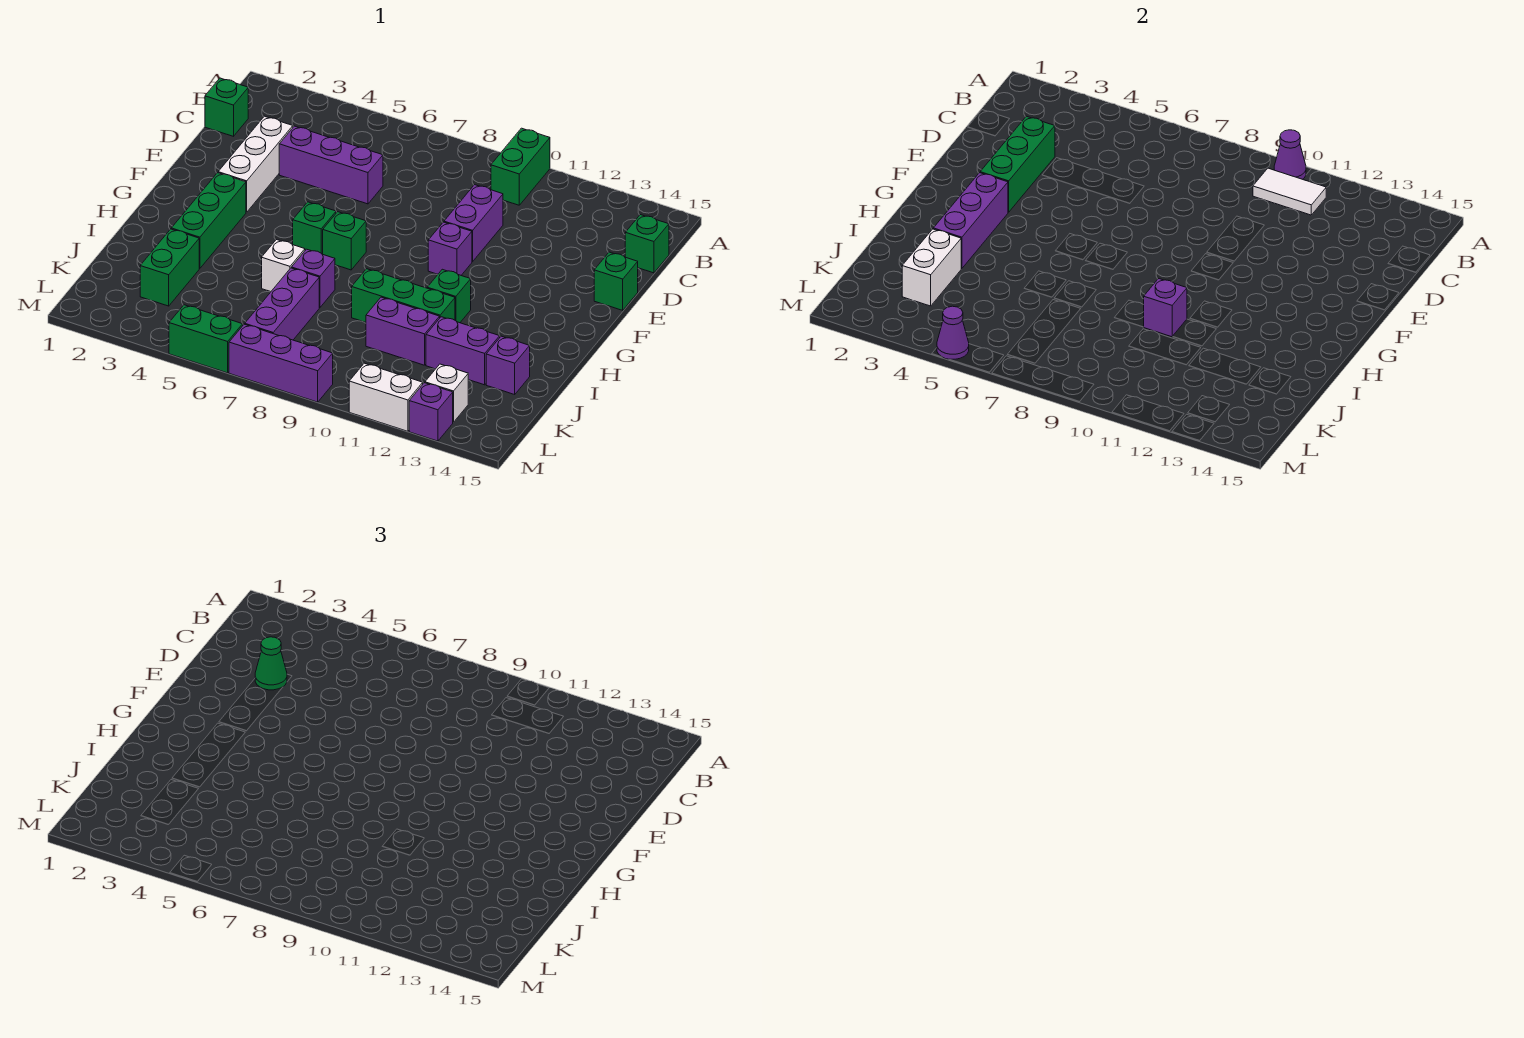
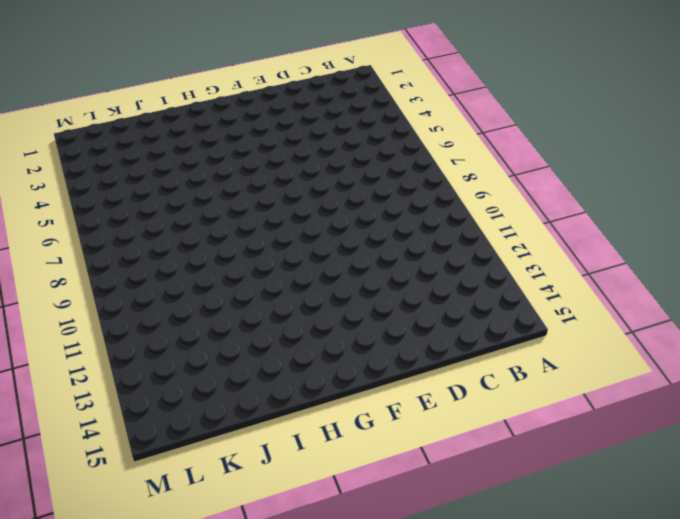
none -> green brick A10:B10 level 1
none -> green brick C1 level 1
none -> green brick C15 level 1
none -> white brick D3:F3 level 1

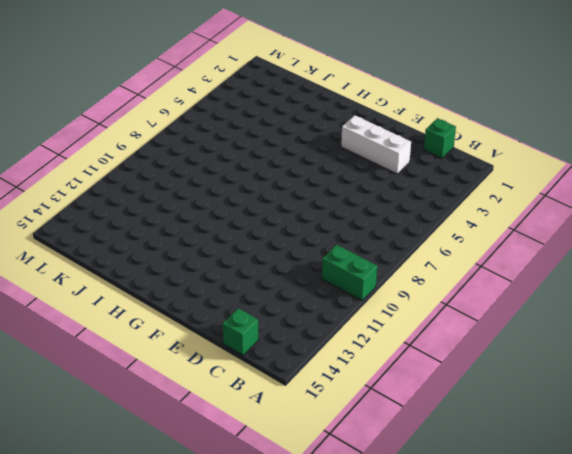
none -> purple brick D4:D6 level 1
none -> purple brick D10:E10 level 1
none -> green brick E15 level 1
none -> purple brick F10 level 1

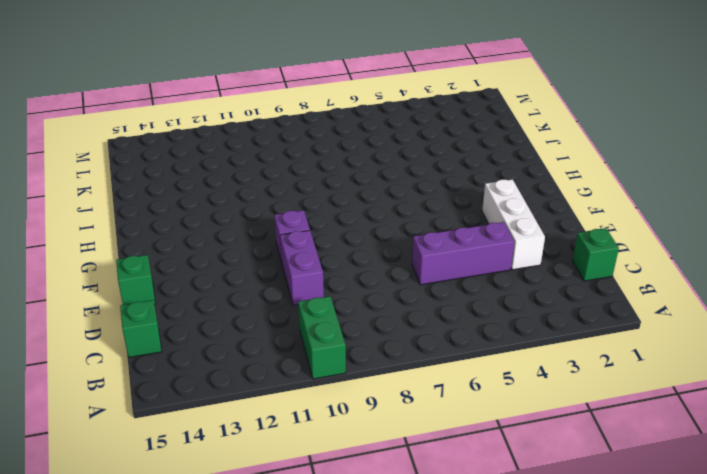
none -> green brick G3:I3 level 1
none -> green brick G6 level 1
none -> green brick G7 level 1
none -> green brick H11 level 1

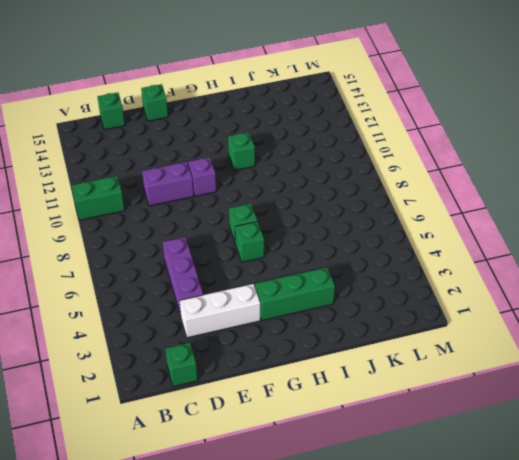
none -> white brick I6 level 1
none -> purple brick I7 level 1
none -> green brick I9:I11 level 1
none -> green brick J3:K3 level 1

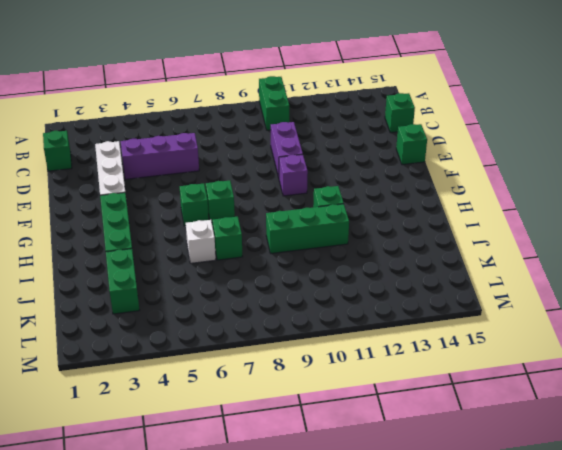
green brick I7 level 1 -> purple brick I7 level 1
none -> purple brick J7:L7 level 1
none -> purple brick J10:J11 level 1
none -> purple brick J12:J13 level 1
none -> purple brick J14 level 1

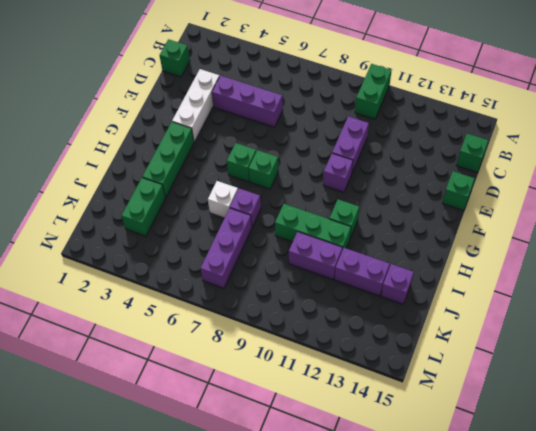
none -> white brick L13 level 1
none -> green brick M5:M6 level 1
none -> purple brick M7:M9 level 1
none -> white brick M11:M12 level 1

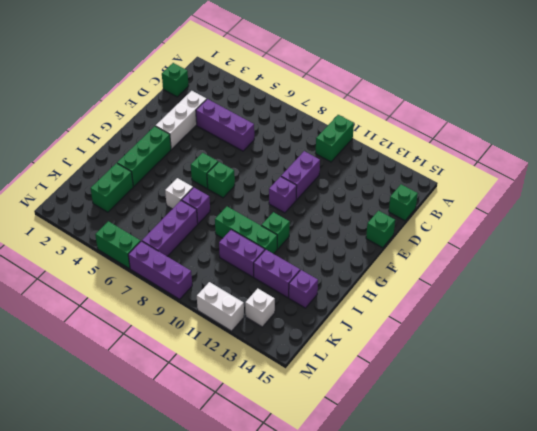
none -> purple brick M13 level 1
none -> purple cone A10 level 2
none -> white tile B10:B11 level 2
none -> green brick D3:F3 level 2

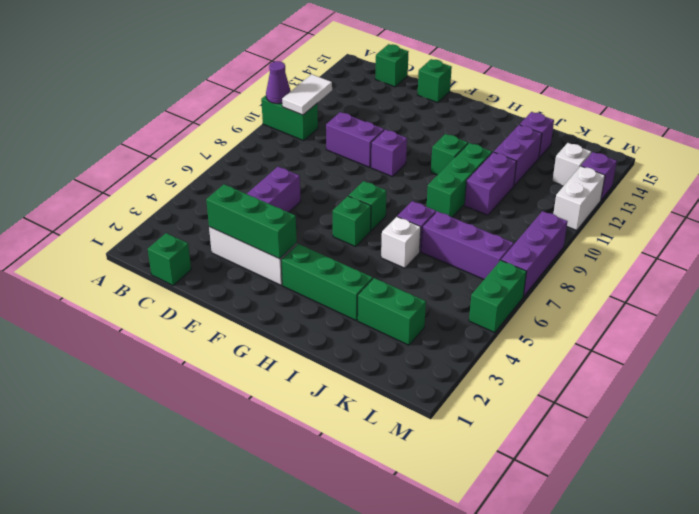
none -> purple brick G3:I3 level 2
none -> purple brick I10 level 2
none -> white brick J3:K3 level 2
none -> purple cone M5 level 2

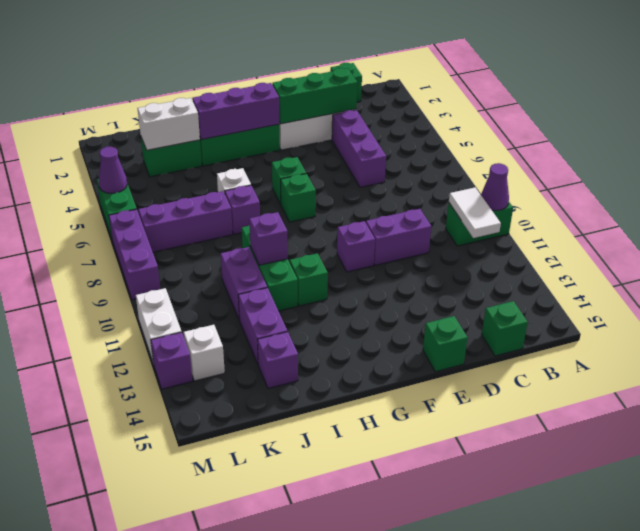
none -> green cone D3 level 3

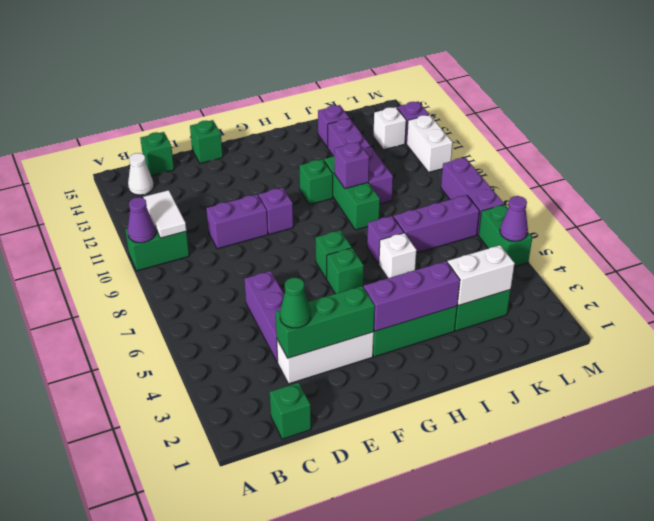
white cone B14 level 1 -> none

